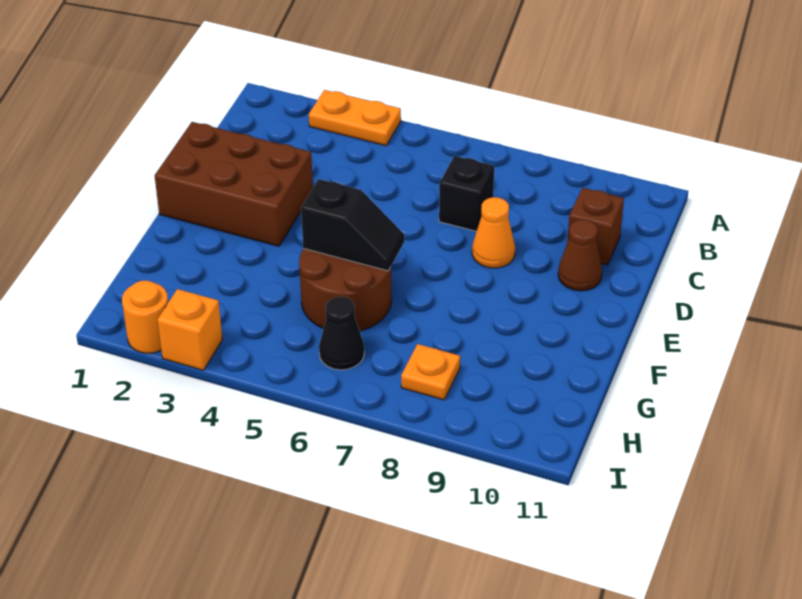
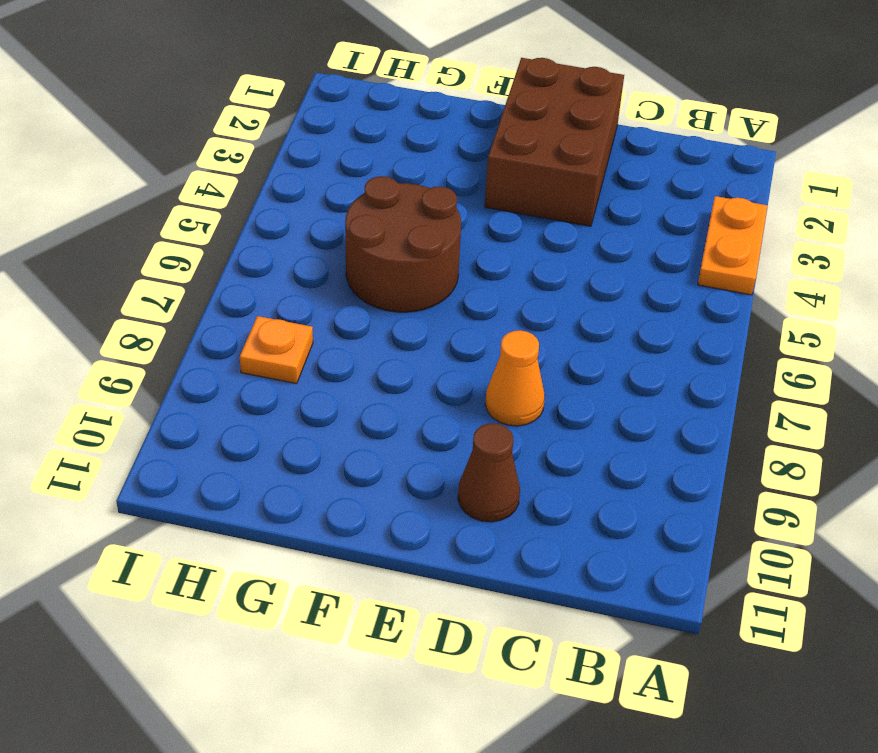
none -> black brick C7 level 1
none -> brown brick C10 level 1
none -> black cone H6 level 1

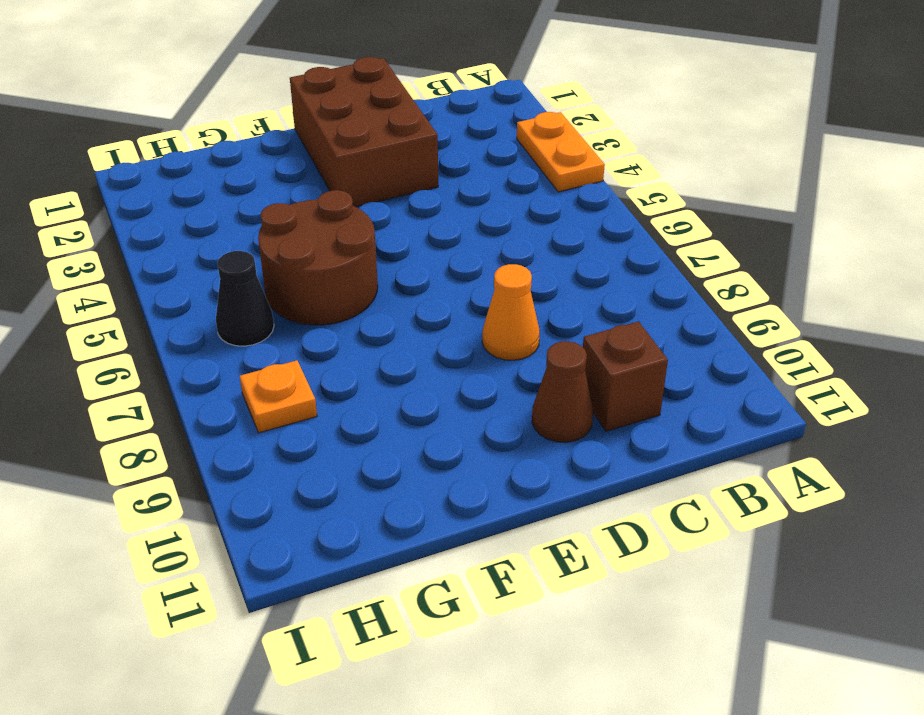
none -> black brick C7 level 1
none -> orange round brick I2 level 1
none -> orange brick I3 level 1

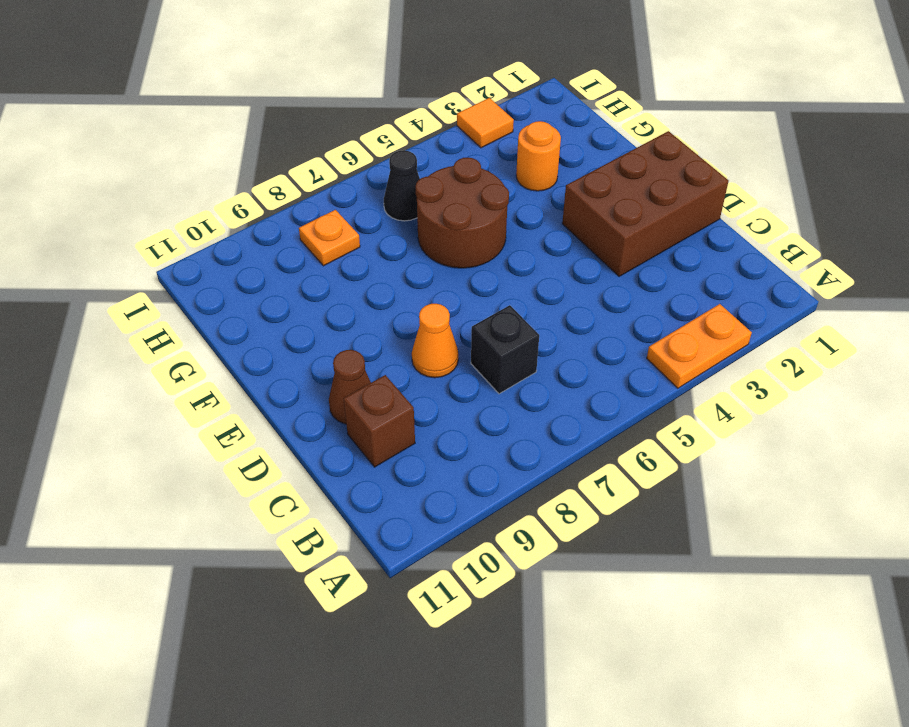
orange round brick G3 level 1 -> orange round brick I2 level 1
orange tile I3 level 1 -> orange brick I3 level 1
none -> black slope F5:F6 level 2 top 5

